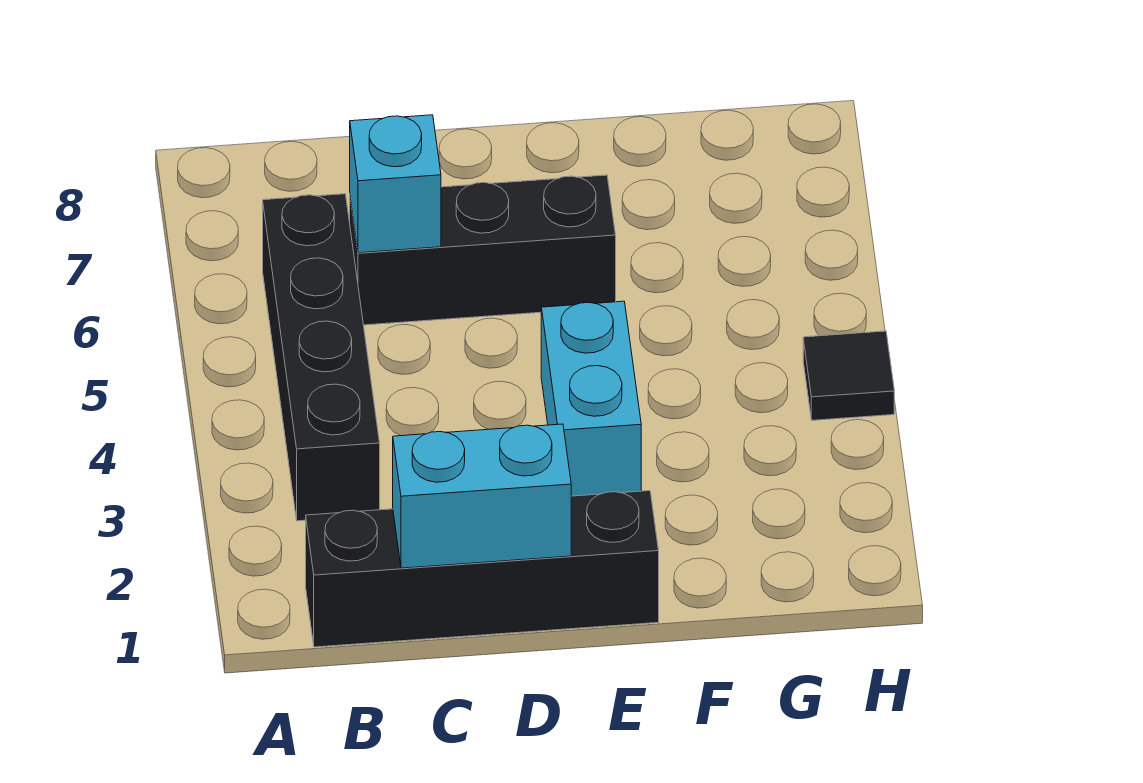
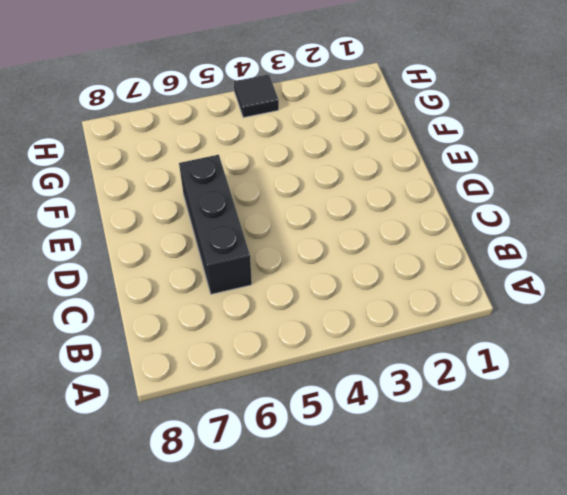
none -> black brick B1:E1 level 1
none -> black brick B3:B6 level 1

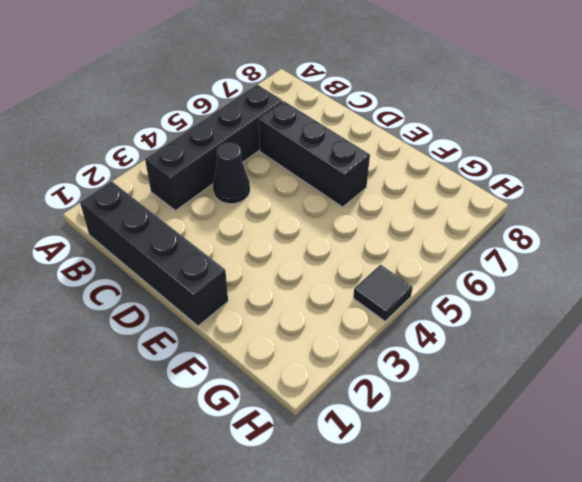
black cone C4 level 1 -> none
none -> cyan brick E3:E4 level 1
none -> cyan brick C1:D1 level 2

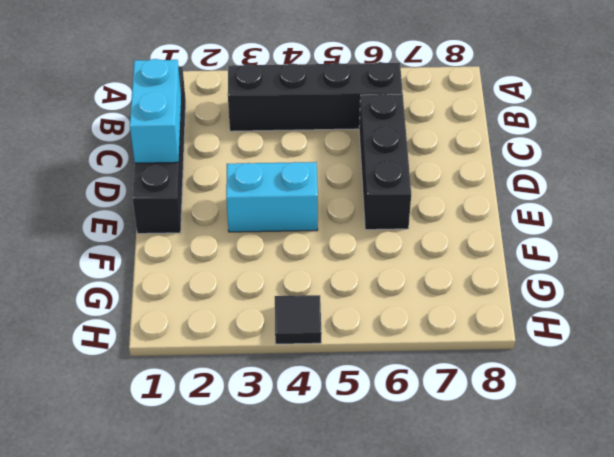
none -> cyan brick C6 level 2

